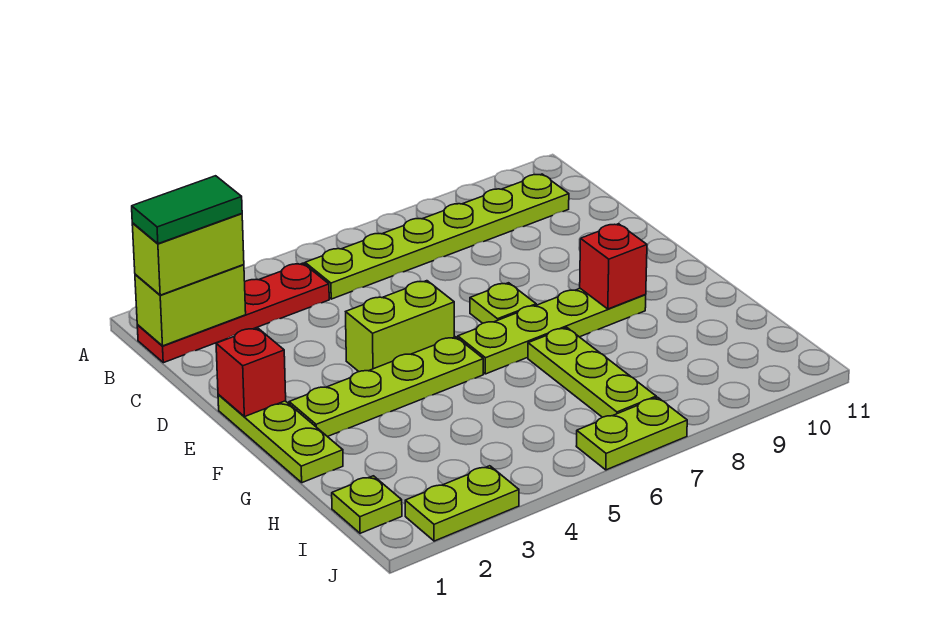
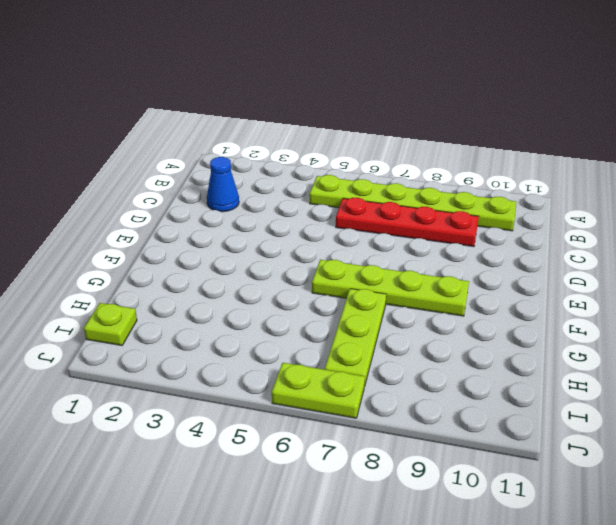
blue cone C2 level 1 -> none
red plate C6:C9 level 1 -> red plate B1:B4 level 1
none -> lime plate E1:G1 level 1
none -> lime brick E4:E5 level 1
none -> lime plate E7 level 1

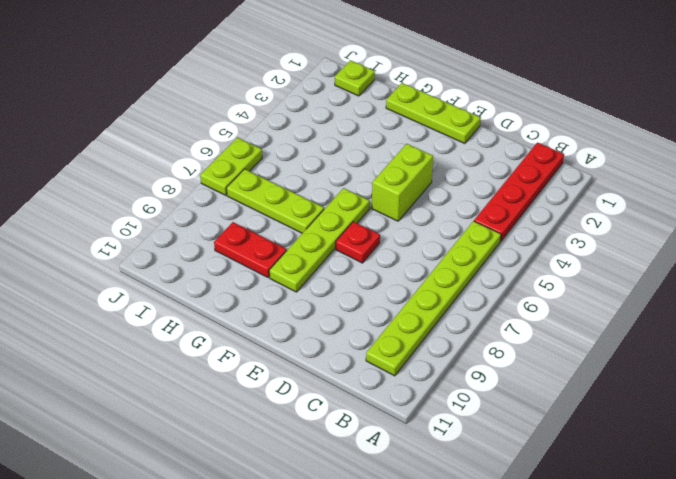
red plate E7 level 1 -> lime plate E7 level 1
red plate G9:H9 level 1 -> none
none -> lime plate F2:F5 level 1
none -> lime plate J2:J3 level 1
none -> lime brick B1:B2 level 2

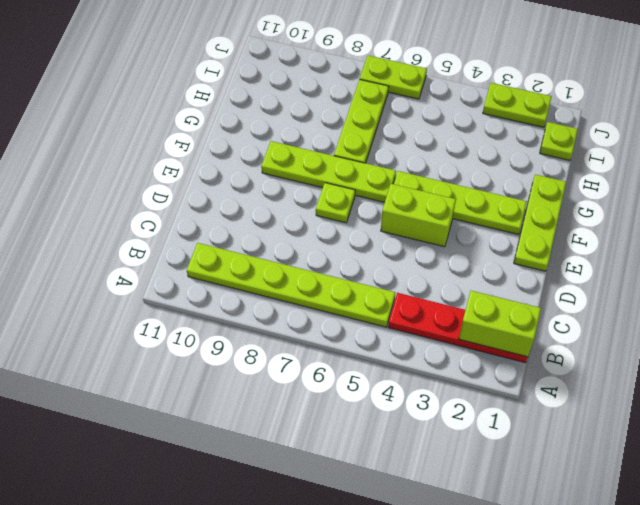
none -> red brick E1 level 2
none -> red brick F9 level 2
none -> lime brick B1:B2 level 3

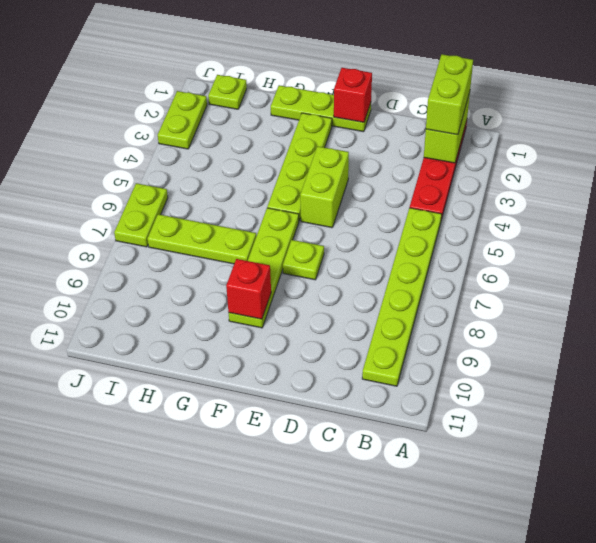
none -> green tile B1:B2 level 4

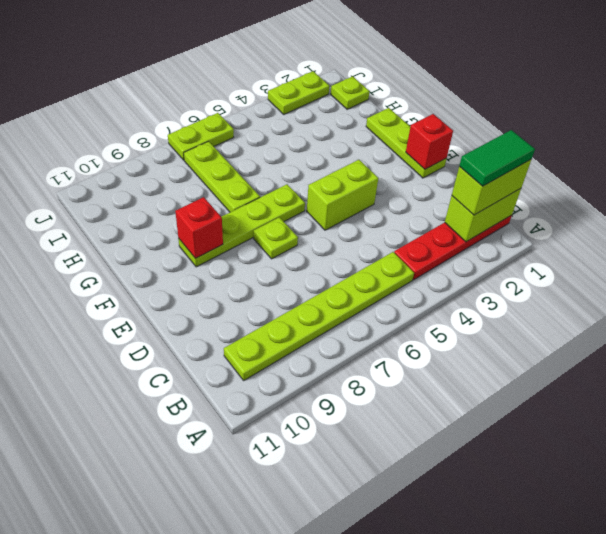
none -> lime plate F2:F5 level 1

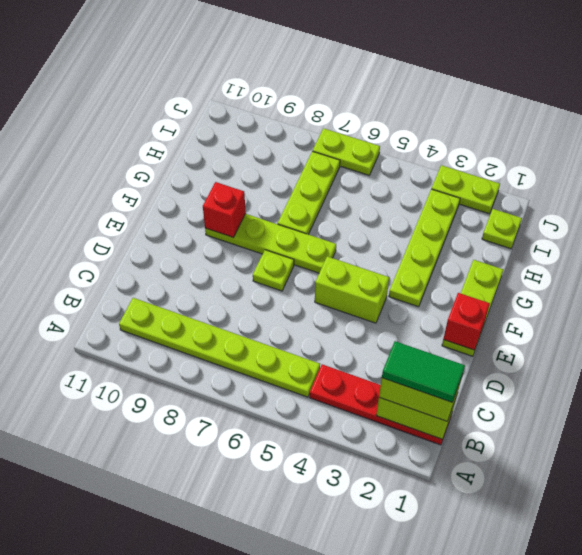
lime plate F3:I3 level 1 -> lime plate F2:F5 level 1

